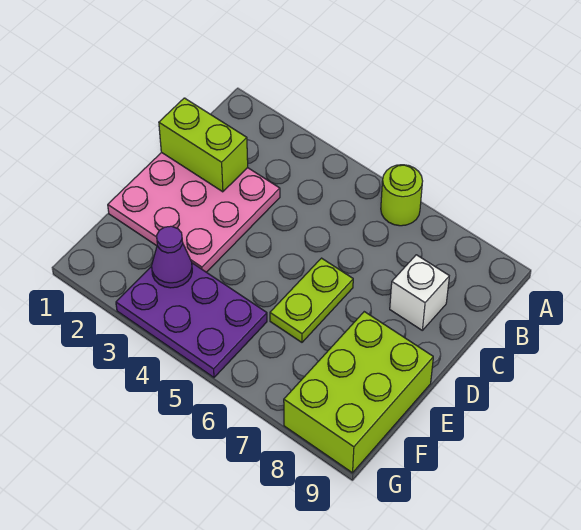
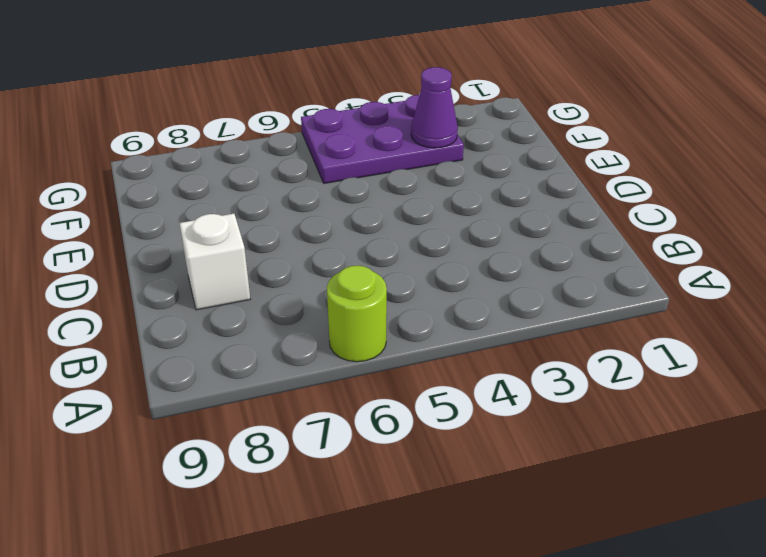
none -> pink plate C1:E3 level 1
none -> lime plate D6:E6 level 1

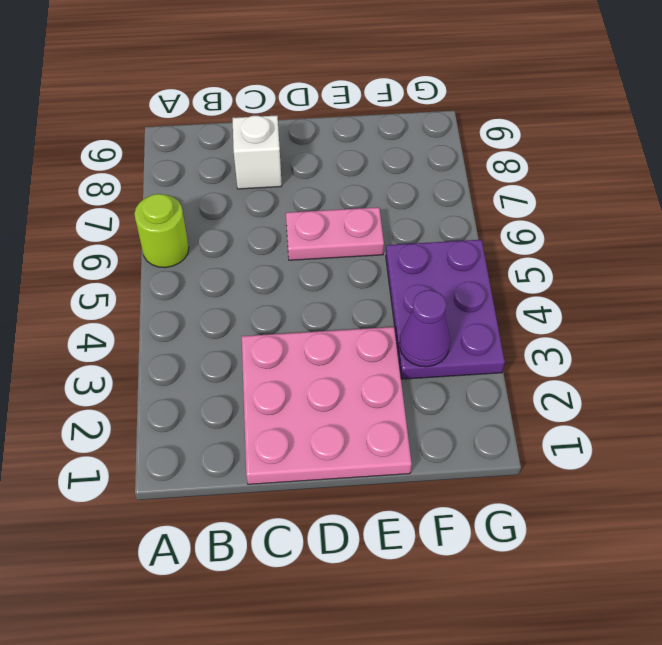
pink plate D6:E6 level 1 -> lime plate D6:E6 level 1
none -> lime brick E8:G9 level 1
none -> lime brick C1:C2 level 2

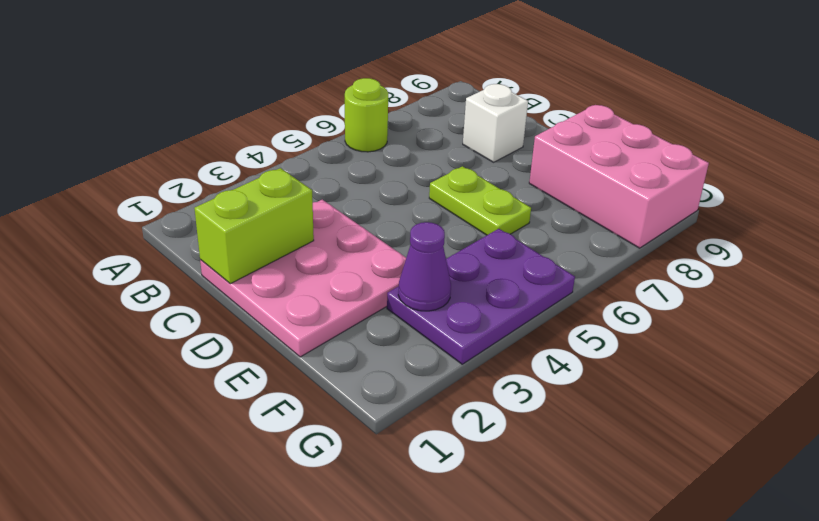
pink brick E8:G9 level 1 -> lime brick E8:G9 level 1

